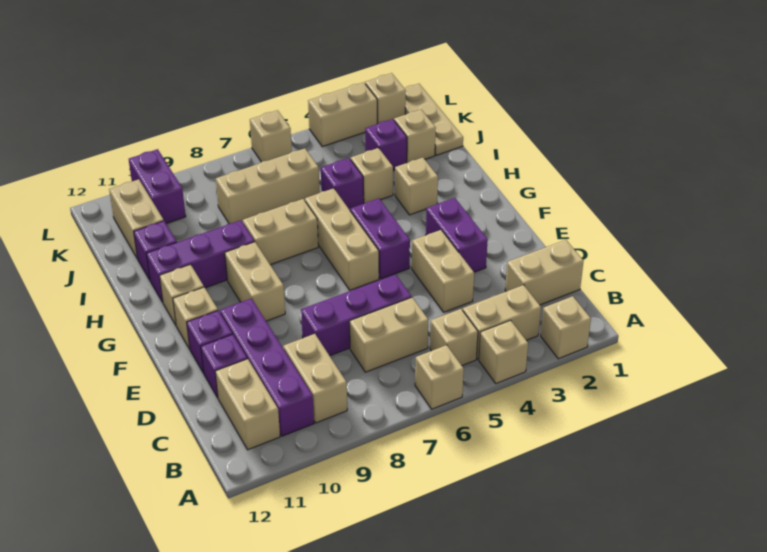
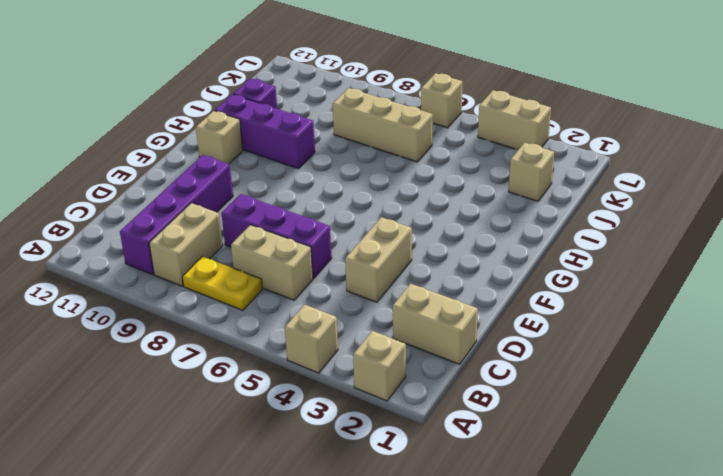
yellow plate B7:B8 level 1 -> none
none -> tan brick A6 level 1
none -> tan brick B3:B4 level 1
none -> tan brick B5 level 1
none -> tan brick B11:C11 level 1

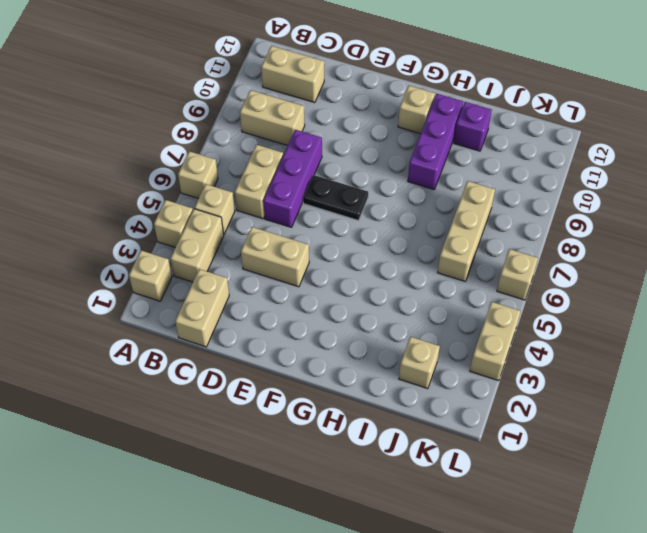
black plate E7:F7 level 1 -> none
none -> purple brick B10:E10 level 1
none -> purple brick D11 level 1
none -> purple brick E3:F3 level 1
none -> purple brick E11 level 1

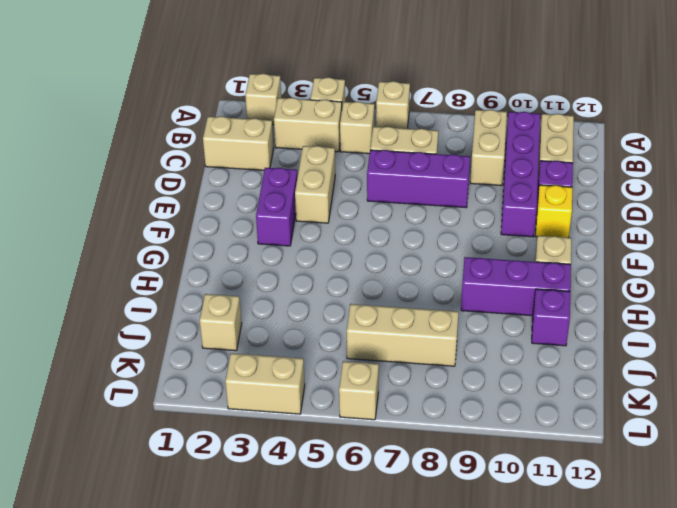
yellow brick E11 level 1 -> purple brick E11 level 1
none -> purple brick F5:G5 level 1
none -> tan brick F6:H6 level 1
none -> tan brick F9:G9 level 1
none -> tan brick F11 level 1

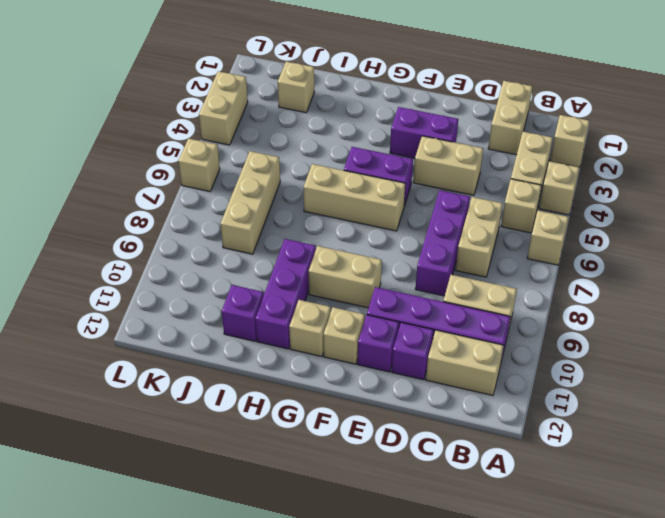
none -> tan brick H3 level 1
none -> tan brick H7:H8 level 1
none -> tan brick I4 level 1
none -> purple brick I5 level 1

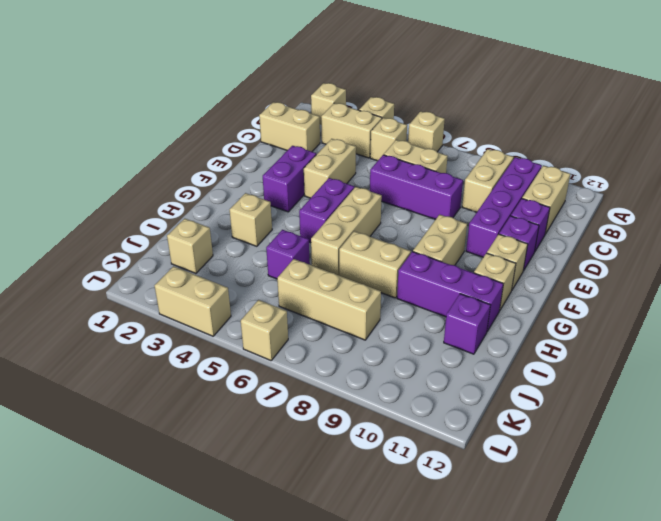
none -> tan brick I4 level 1
none -> tan plate J1:L1 level 1
none -> purple brick J3 level 1
none -> tan brick J11:K11 level 1

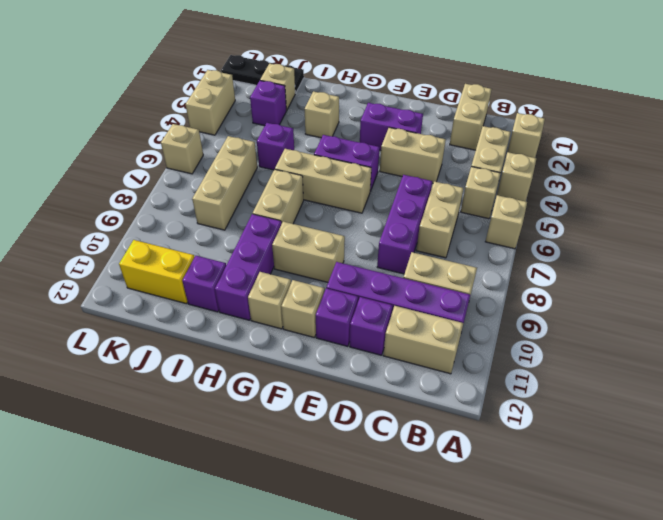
black plate J1:L1 level 1 -> tan plate J1:L1 level 1
yellow brick J11:K11 level 1 -> tan brick J11:K11 level 1
none -> tan brick I4 level 1
none -> purple brick K10:L10 level 1
none -> tan brick L2 level 1

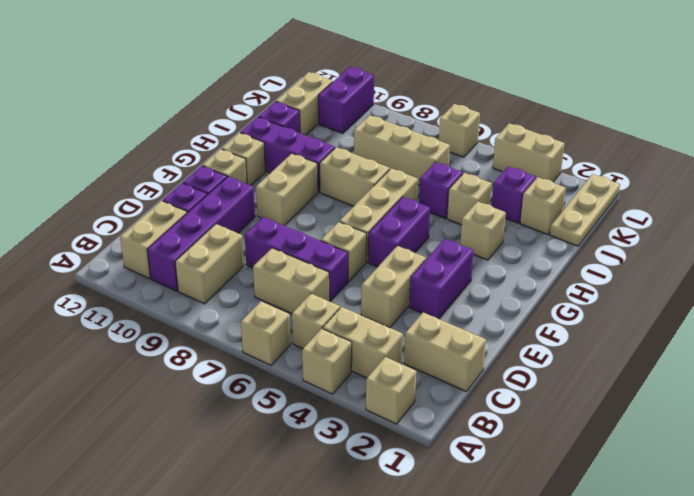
tan brick E6 level 1 -> tan brick L2 level 1

